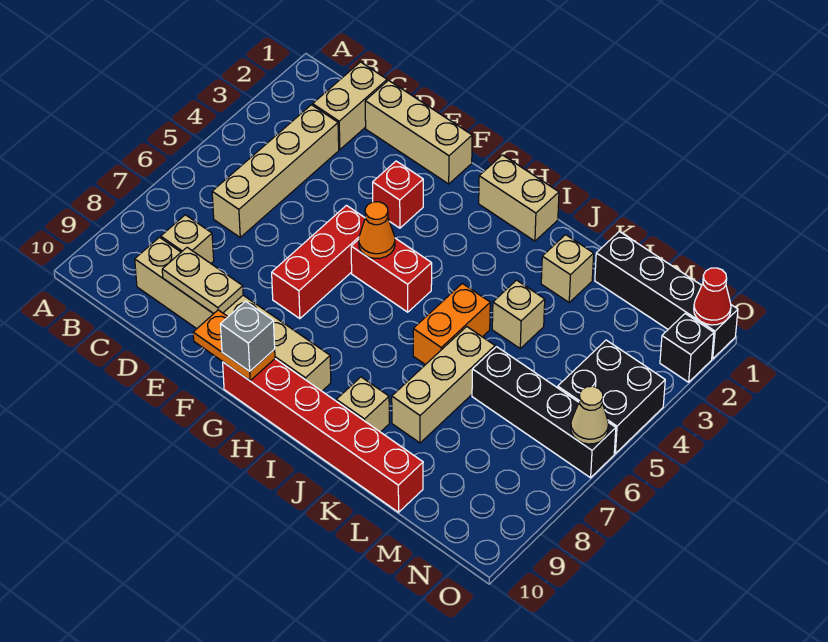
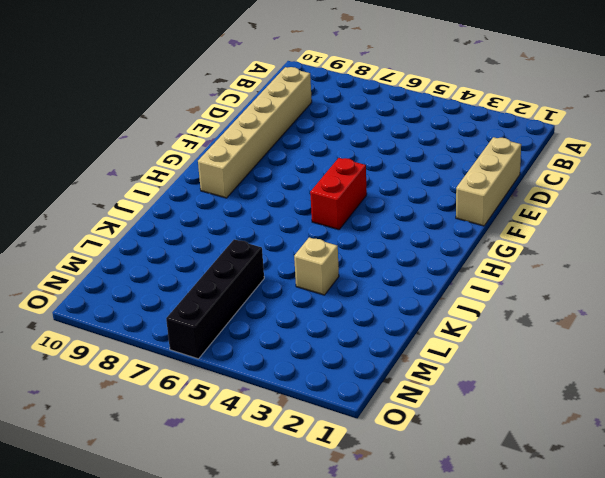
none -> tan brick C1:C2 level 1
none -> tan brick C3:C6 level 1
none -> tan brick C8 level 1

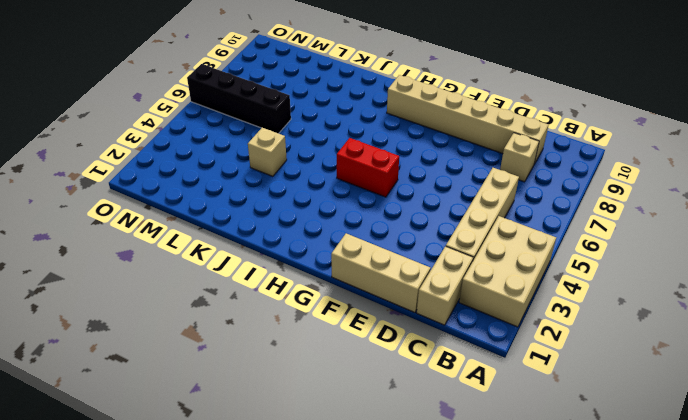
tan brick A2:B4 level 1 -> none
none -> red brick F3 level 1
none -> red brick F5:F7 level 1
none -> red brick G10:L10 level 1

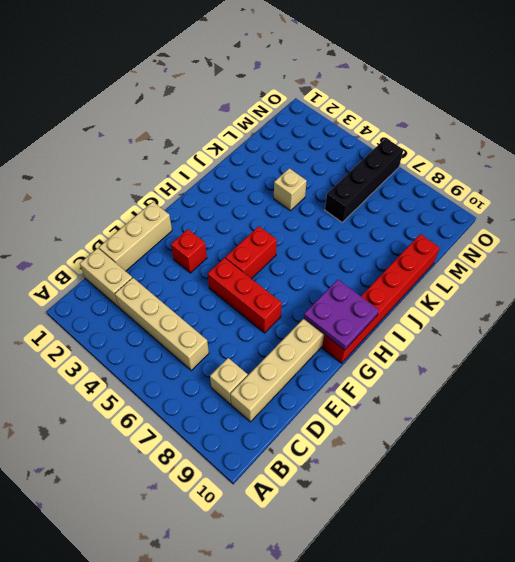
purple plate G9:H10 level 2 -> orange plate F10:G10 level 2
none -> tan brick H1:I1 level 1
none -> orange brick J5:J6 level 1
none -> tan brick J9 level 1

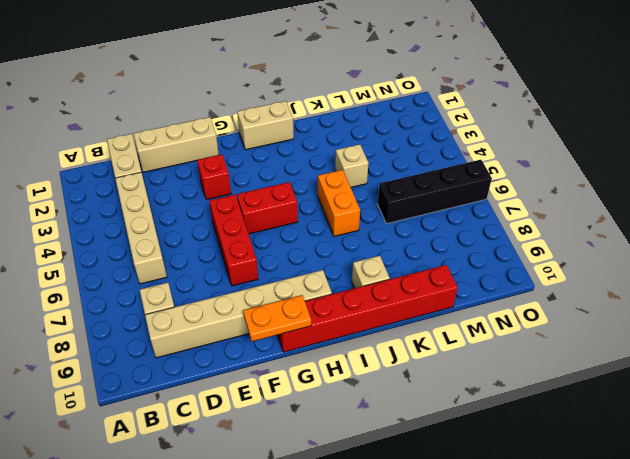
none -> tan brick K2 level 1
none -> tan brick K6:K8 level 1
none -> black brick L1:O1 level 1

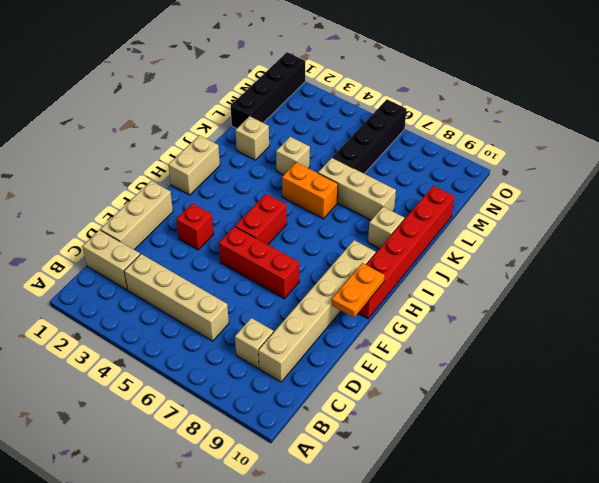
none -> black brick N4:O5 level 1
none -> black brick O2 level 1
none -> tan plate D9:E9 level 2

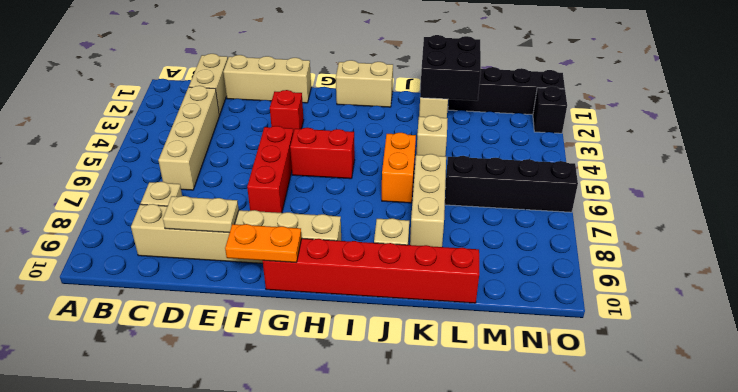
black brick K1:L2 level 2 -> black brick N4:O5 level 1
none -> orange cone G5 level 2
none -> red cone O1 level 2
none -> tan cone O6 level 2

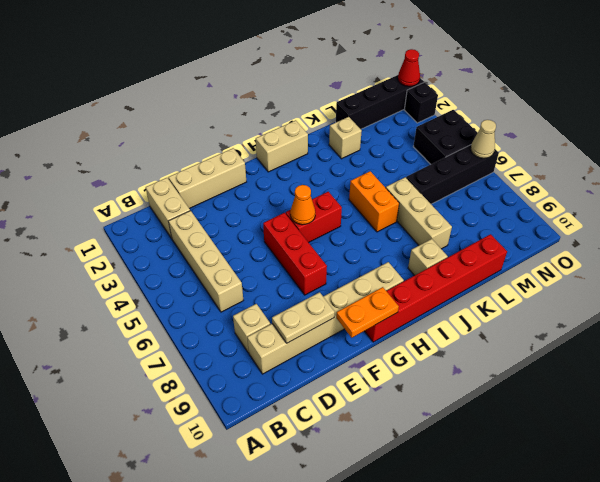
none -> red brick F3 level 1
none -> tan brick K4 level 1
none -> grey brick G10 level 3

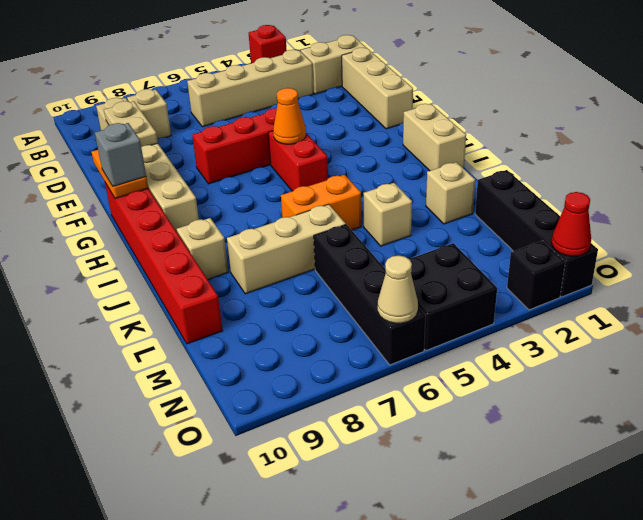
red brick A3 level 1 -> red brick F3 level 1

